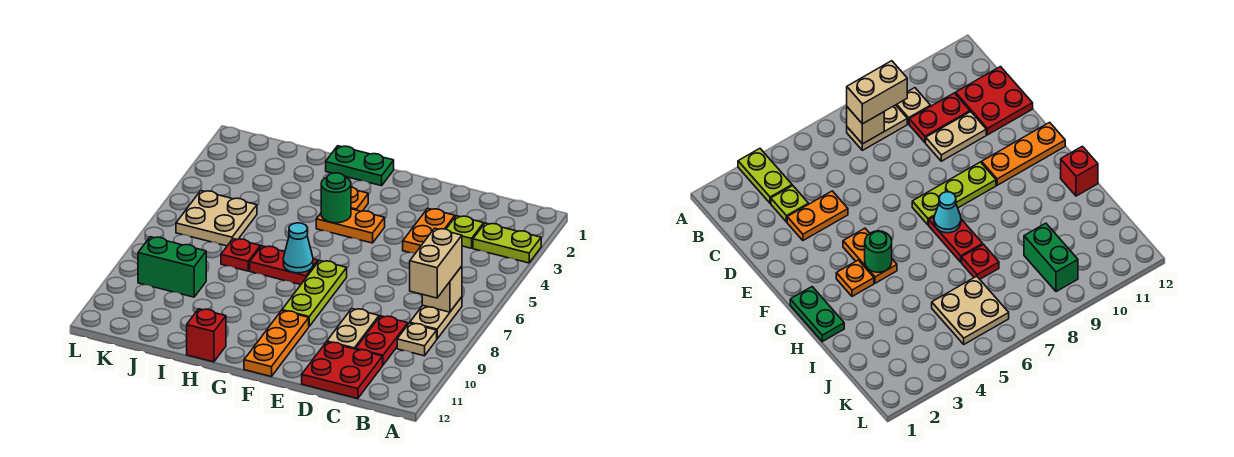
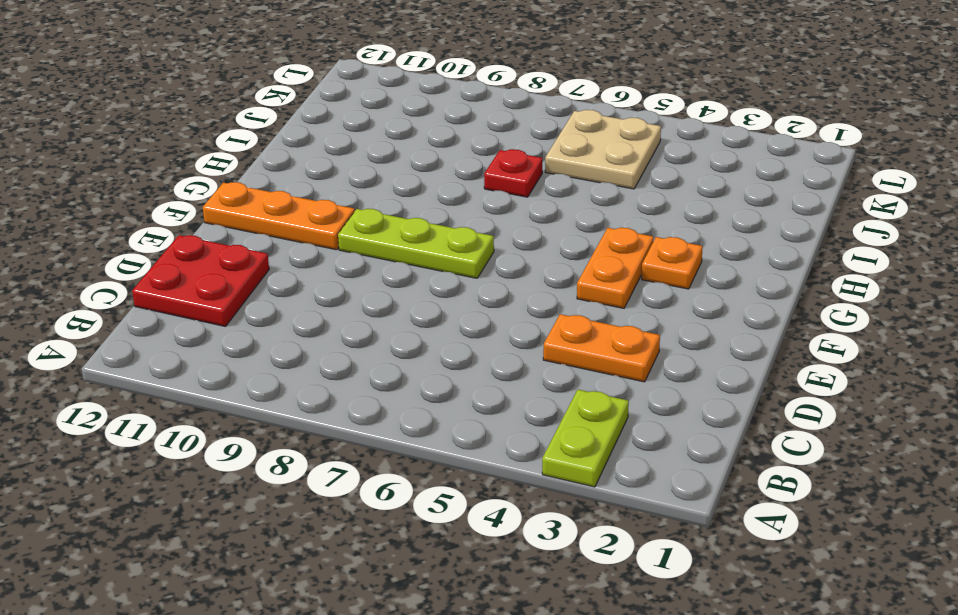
none -> tan plate B7:B8 level 1
none -> tan plate B9 level 1
none -> lime plate C3 level 1

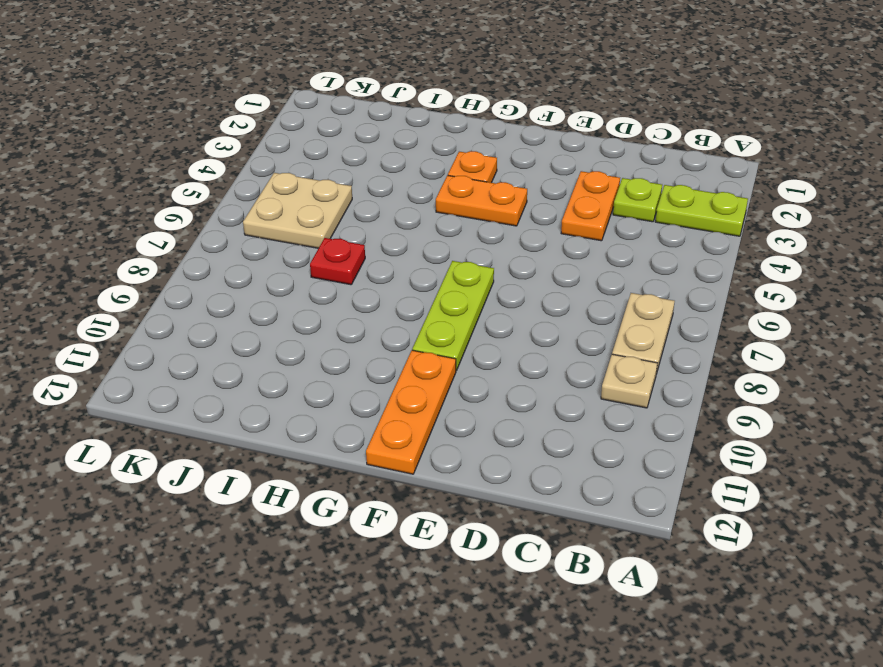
none -> red plate C9:C10 level 1
none -> red plate C11:D12 level 1
none -> tan plate D9:D10 level 1

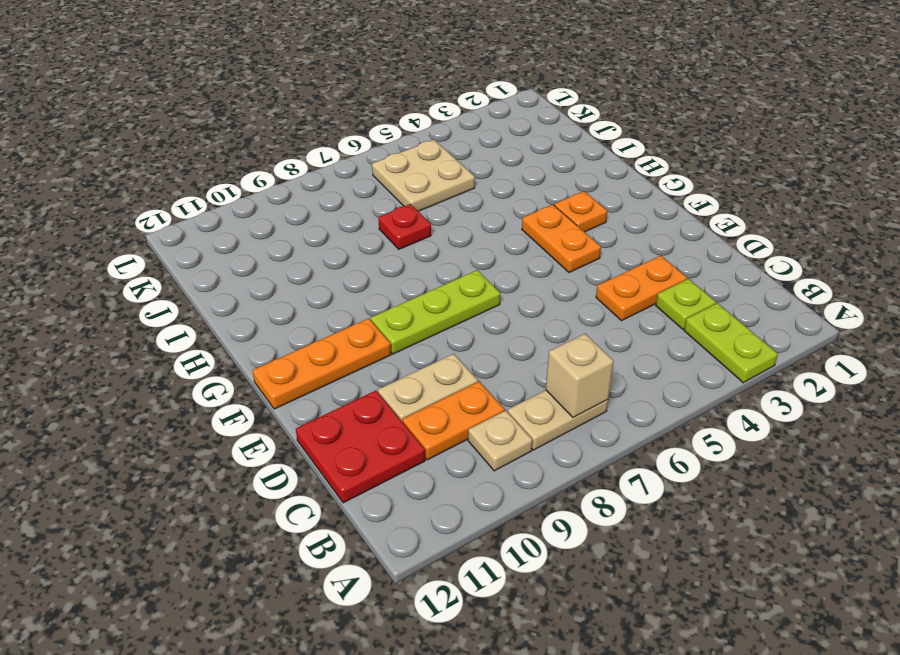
orange plate C9:C10 level 1 -> red plate C9:C10 level 1
none -> green plate G1:H1 level 1
none -> red plate G7:H7 level 1
none -> red brick H12 level 1

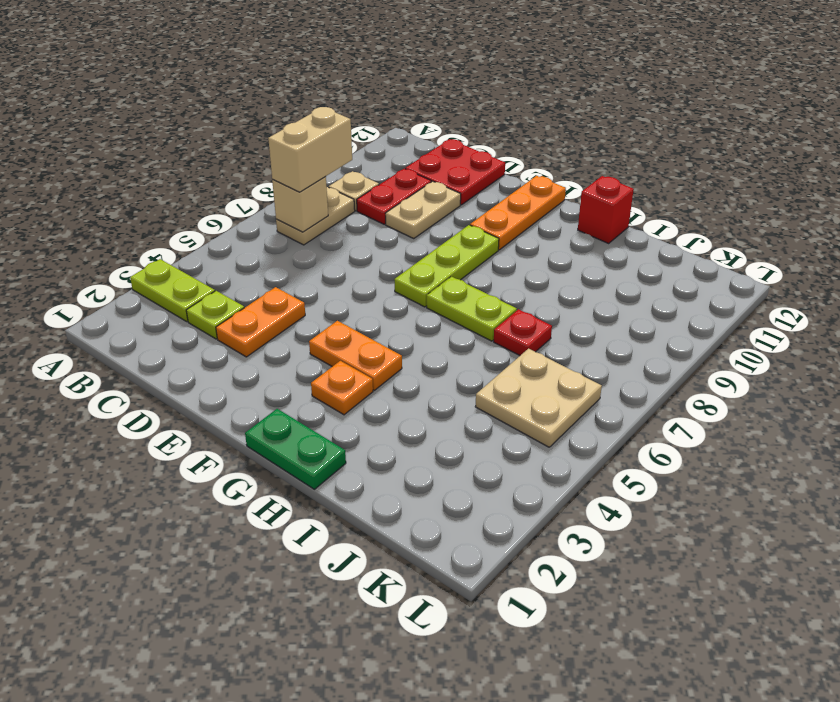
lime plate G7:H7 level 1 -> red plate G7:H7 level 1
none -> green brick J9:K9 level 1
none -> green round brick G4 level 2
none -> cyan cone G7 level 2

